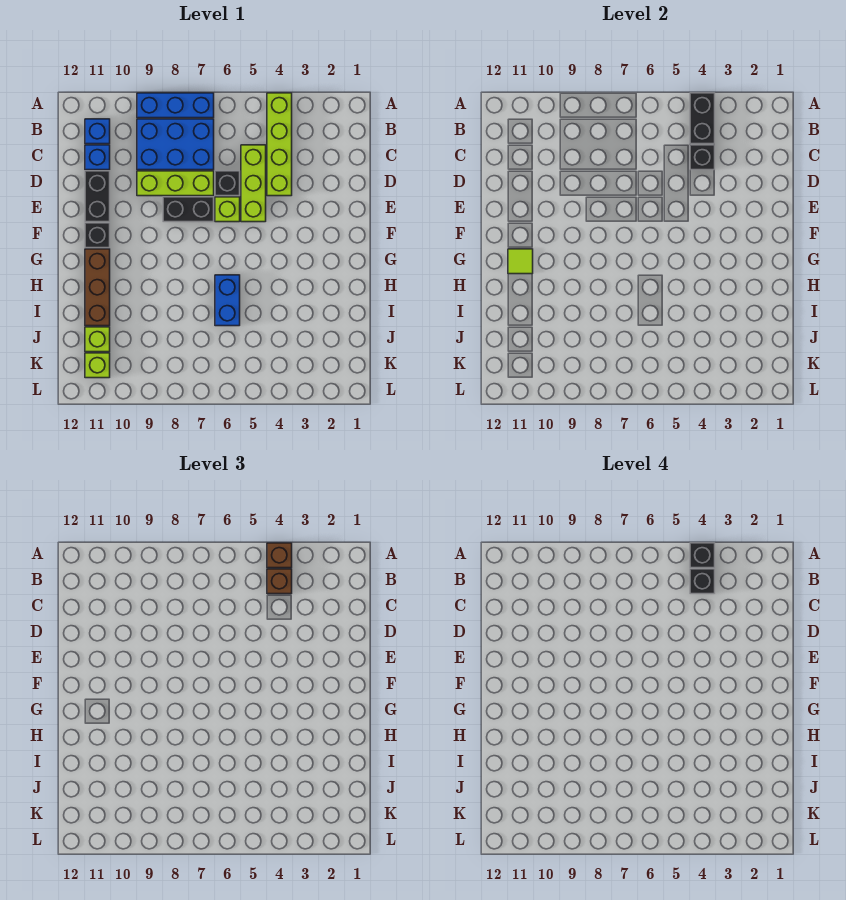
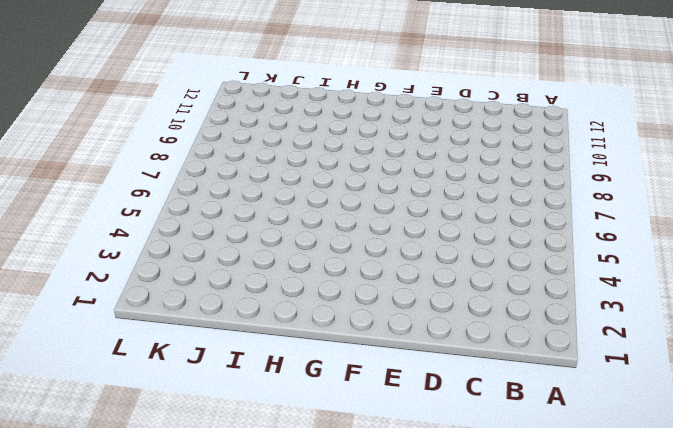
none -> lime brick A4:D4 level 1
none -> blue brick A7:A9 level 1
none -> blue brick B7:C9 level 1

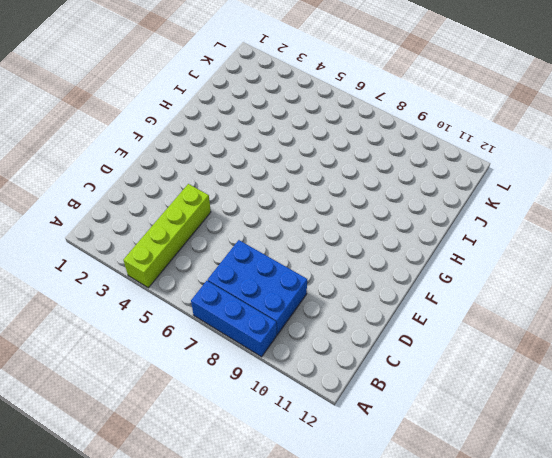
none -> blue brick B11 level 1
none -> lime brick C5:E5 level 1
none -> blue brick C11 level 1

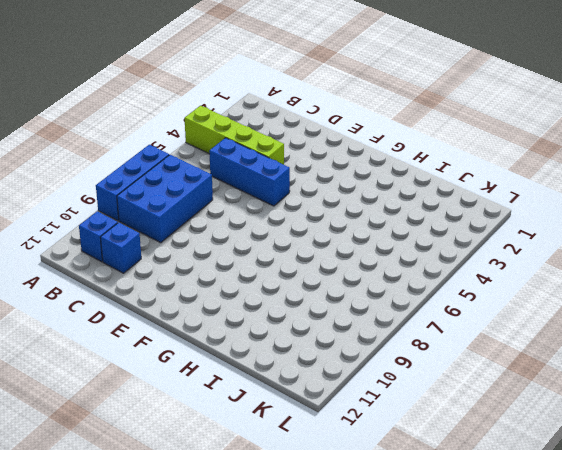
blue brick C5:E5 level 1 -> lime brick C5:E5 level 1
none -> black brick D6 level 1
none -> lime brick D7:D9 level 1
none -> black brick D11:E11 level 1

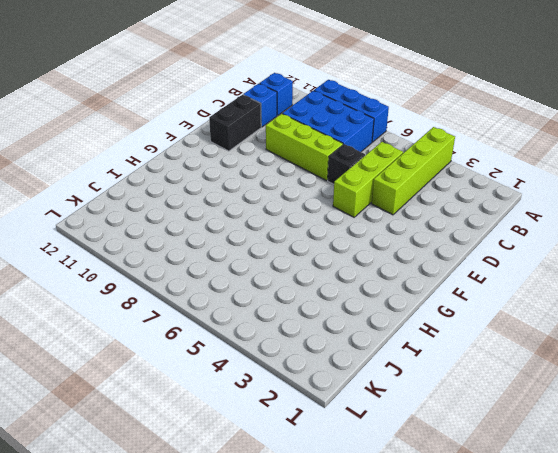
none -> lime brick E6 level 1
none -> black brick E7:E8 level 1
none -> black brick F11 level 1

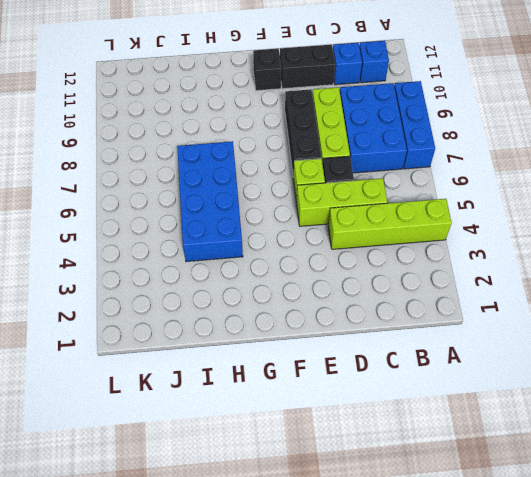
black brick E7:E9 level 1 -> black brick E7:E8 level 1
blue brick H4:I7 level 1 -> blue brick H6:I6 level 1
none -> brown brick G11:I11 level 1
none -> lime brick J11 level 1
none -> lime brick K11 level 1

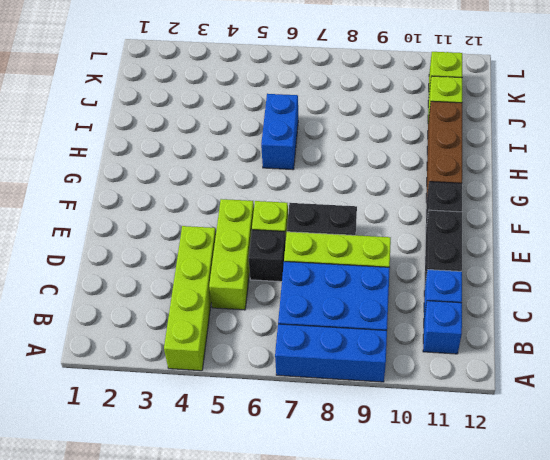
none -> black brick A4:B4 level 2
none -> black brick C4 level 2
none -> lime tile G11 level 2

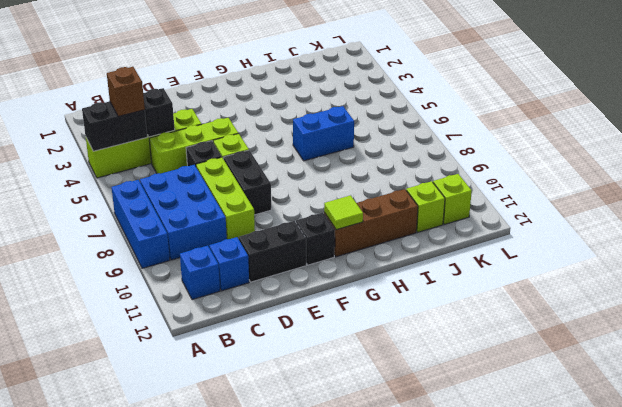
none -> brown brick A4 level 3
none -> black brick A4 level 4
none -> black brick B4 level 4

